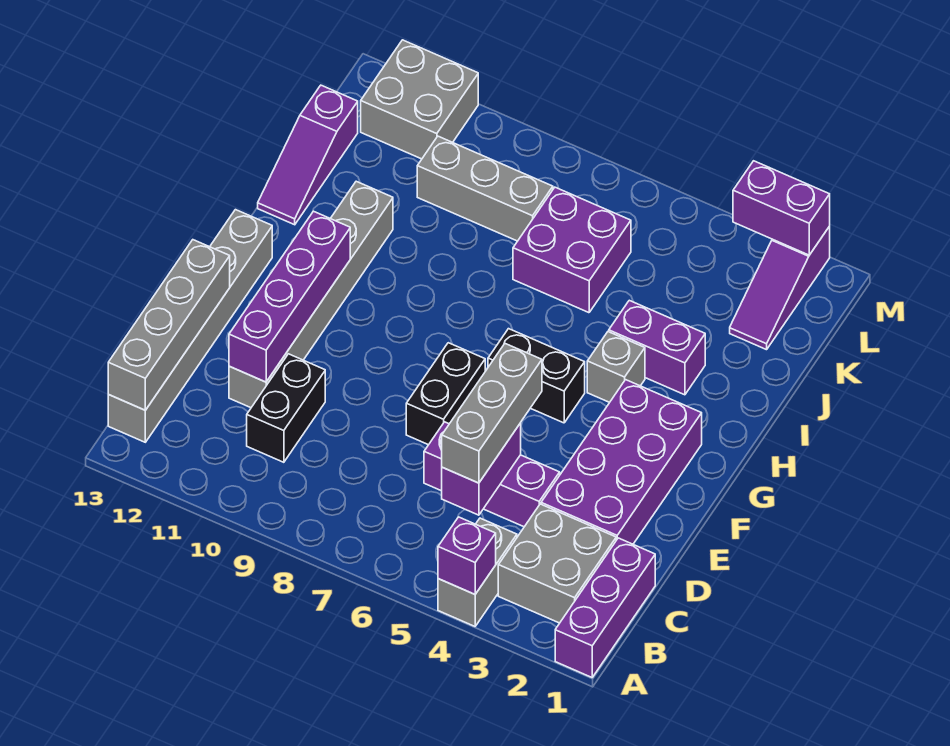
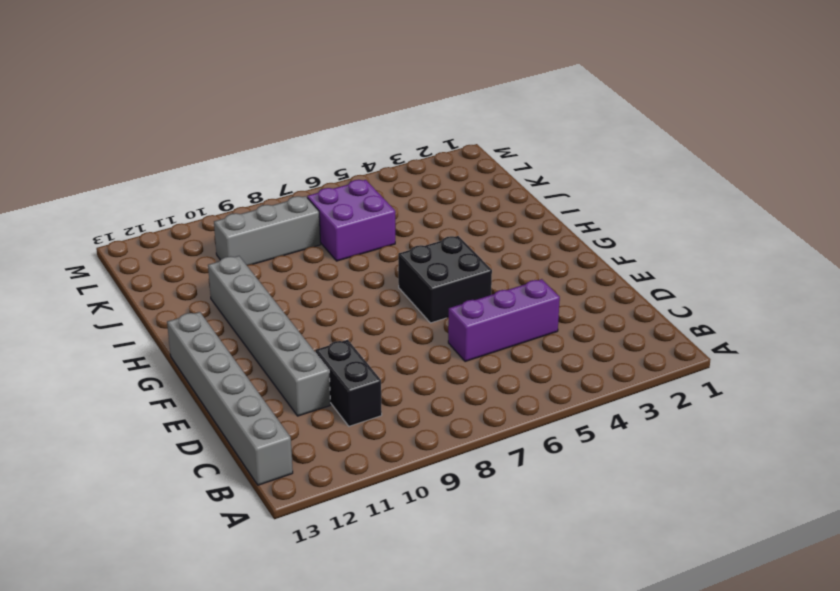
black brick F5:G6 level 1 -> black brick G5:G6 level 1
none -> purple brick A1:C1 level 1
none -> grey brick A4:B4 level 1
none -> grey brick B2:C3 level 1

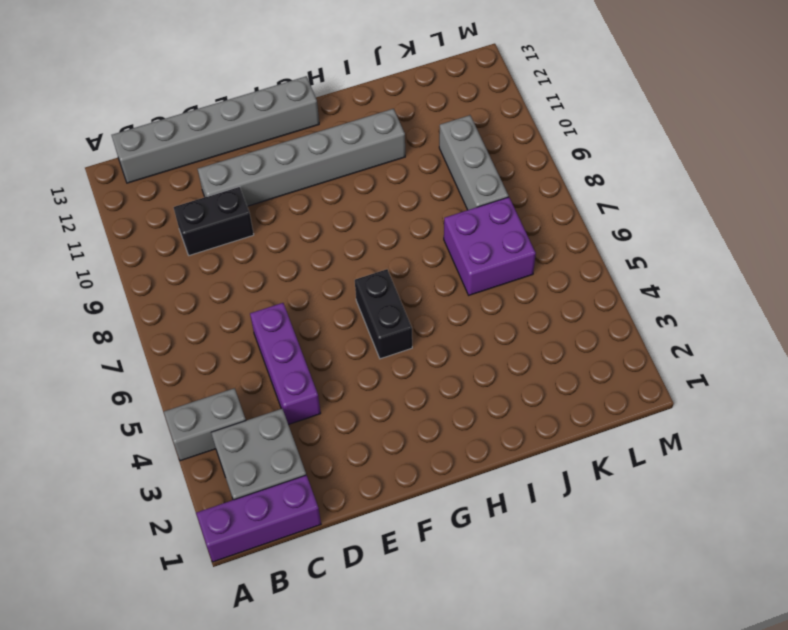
none -> purple brick D2:G3 level 1
none -> black brick E7:F7 level 1
none -> grey brick H4 level 1

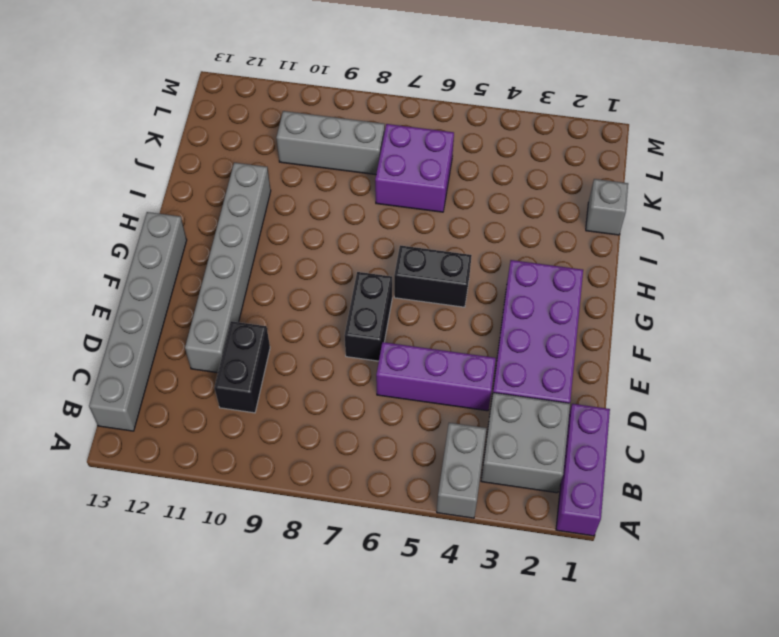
grey brick J1 level 1 -> grey brick H4 level 1
none -> purple brick I3:I4 level 1
none -> purple slope I13:K13 level 1 top K
none -> purple slope K2:M2 level 1 top M

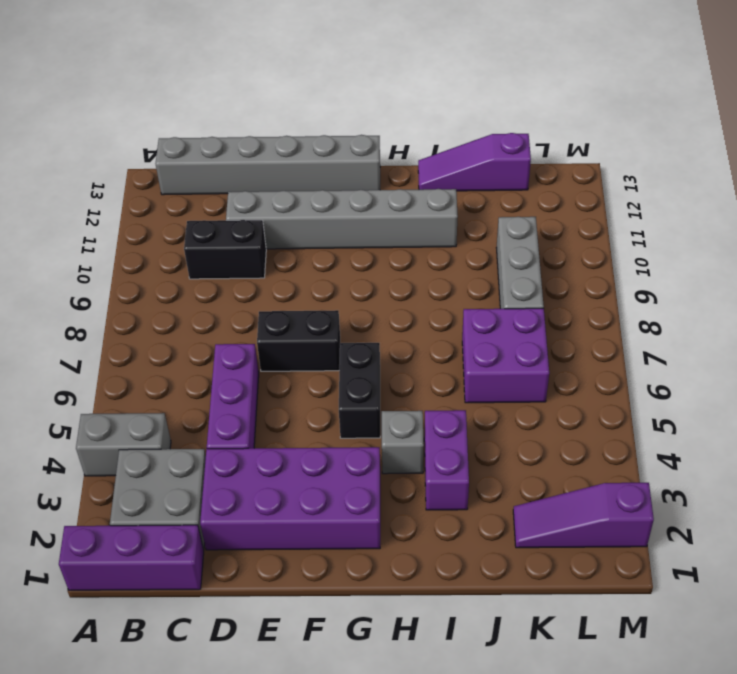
none -> grey brick L11:M12 level 1
none -> purple brick A4 level 2
none -> grey brick B13:E13 level 2

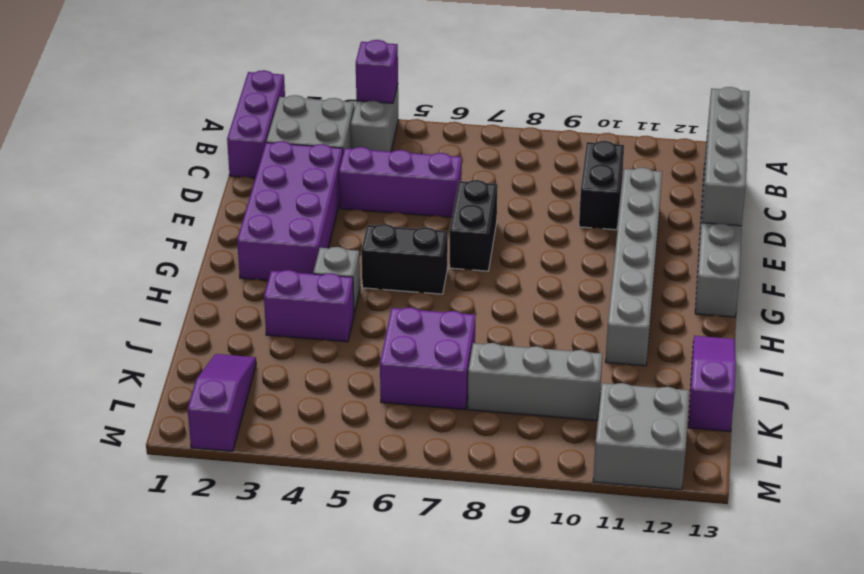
none -> purple brick C5:D5 level 2
none -> purple brick D11:G11 level 2
none -> purple brick M2:M3 level 2

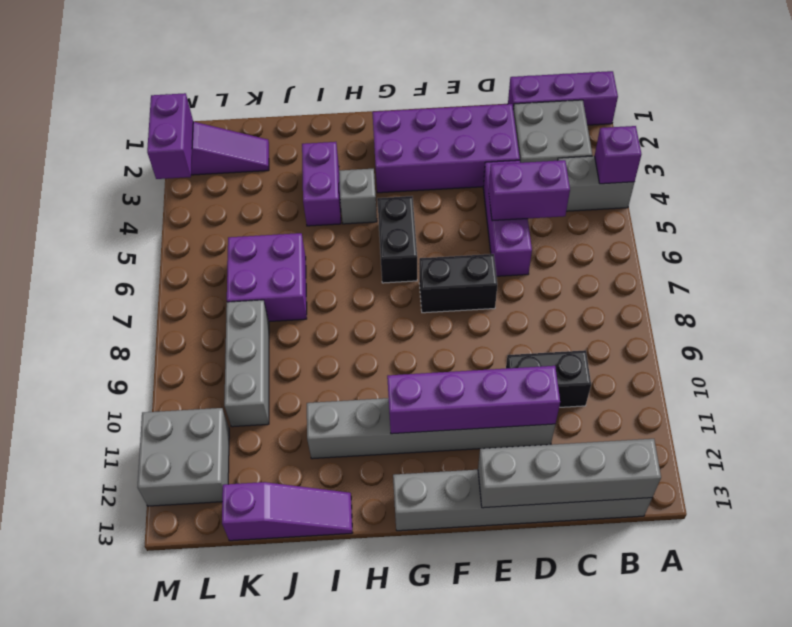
none -> grey brick C5:E5 level 3

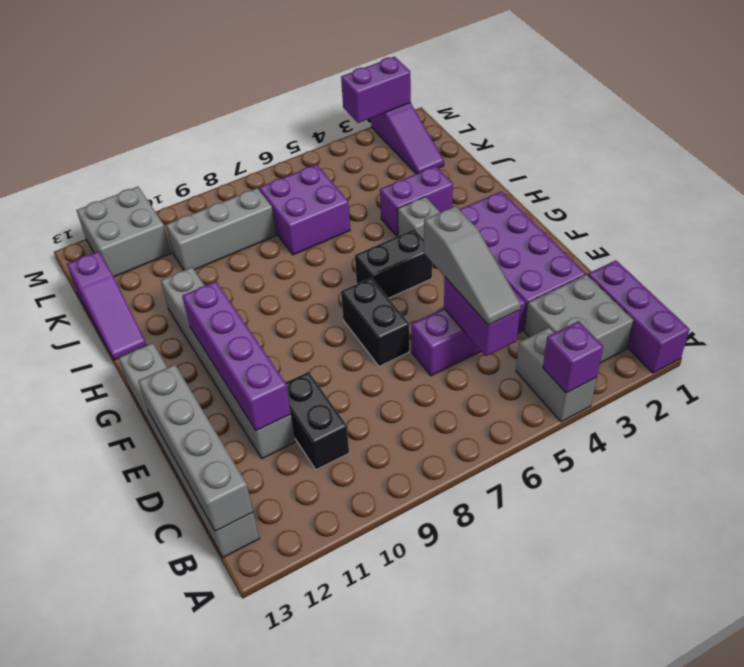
grey slope C5:E5 level 3 top E -> grey brick C5:E5 level 3

